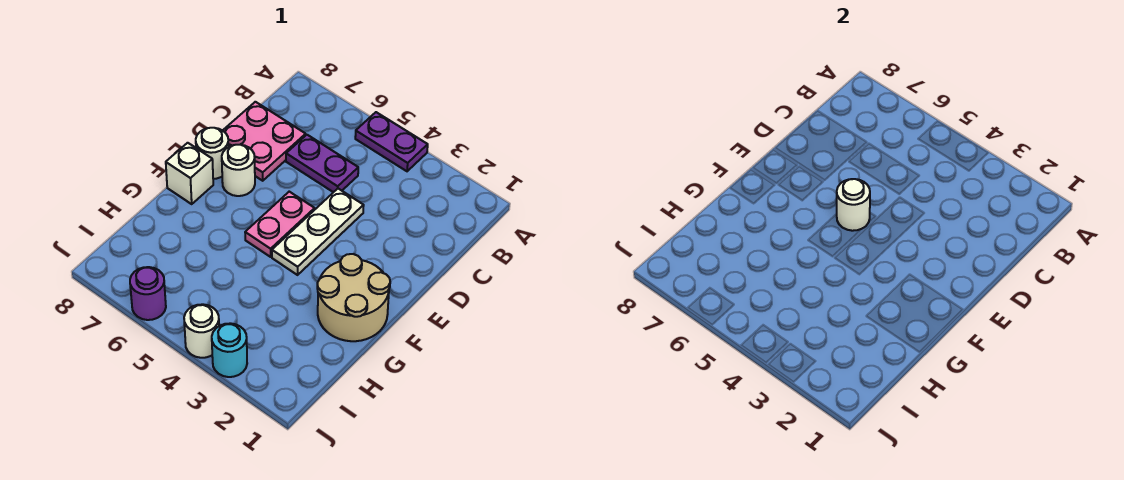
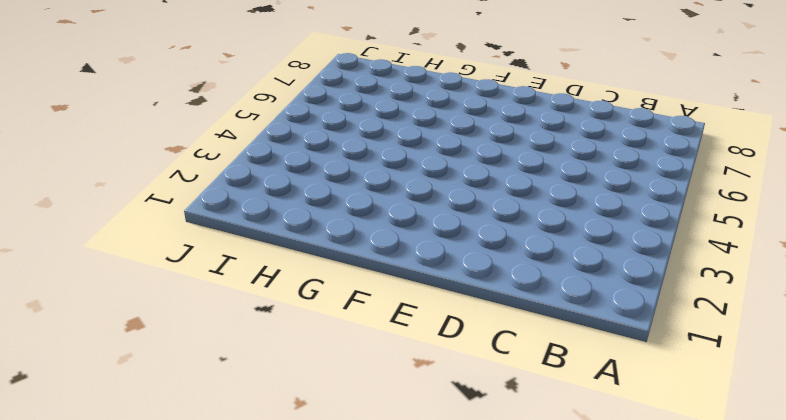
none -> purple plate A4:A5 level 1
none -> purple plate C5:C6 level 1
none -> pink plate C7:D8 level 1

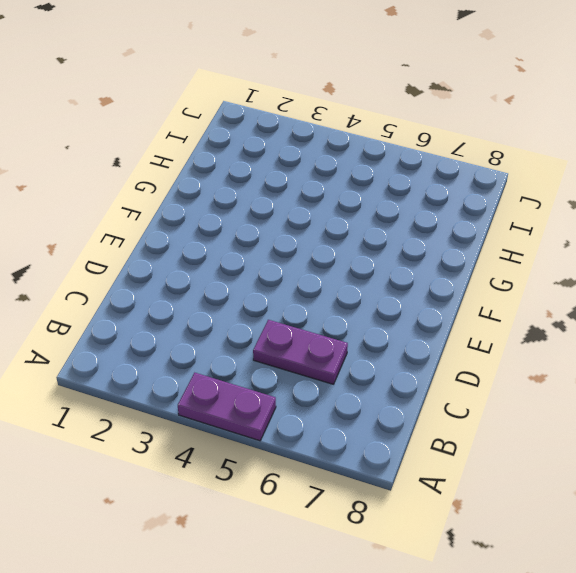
none -> pink plate C7:D8 level 1
none -> white plate D4:F4 level 1
none -> pink plate E5:F5 level 1

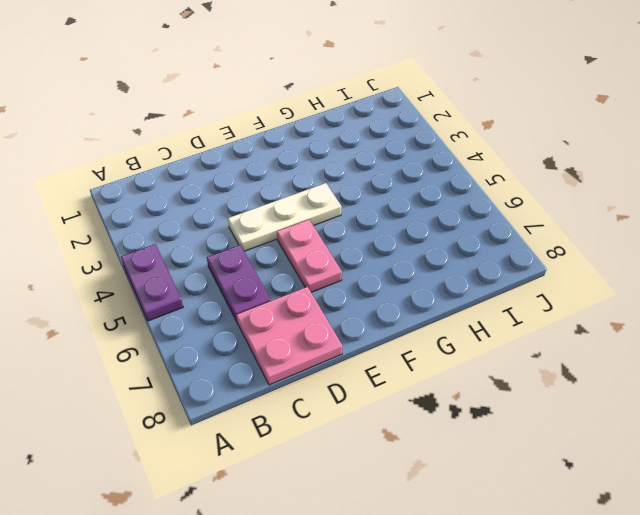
pink plate E5:E6 level 1 -> pink plate E5:F5 level 1
none -> white round brick E7 level 1
none -> white round brick E8 level 1
none -> tan round brick F1:G2 level 1

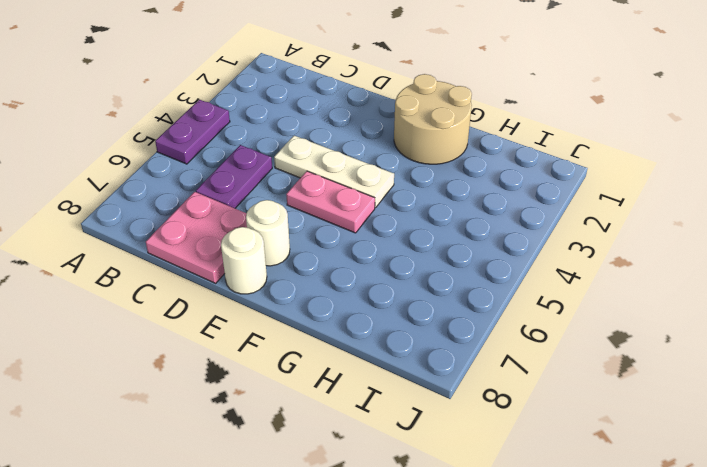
none -> white brick F8 level 1
none -> cyan round brick J3 level 1
none -> white round brick J4 level 1

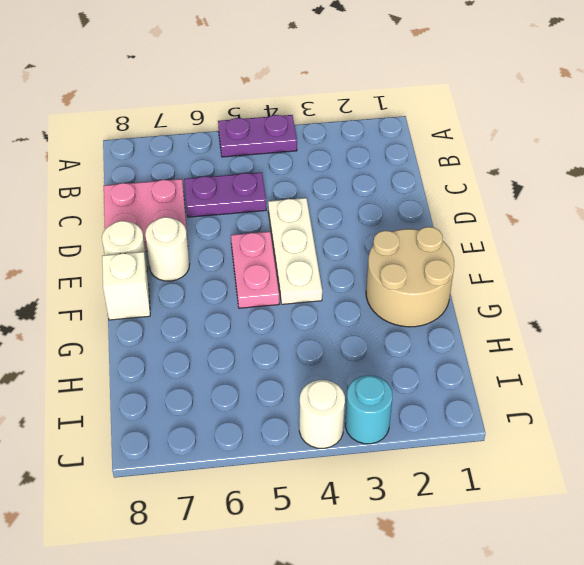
none -> purple round brick J6 level 1
none -> white round brick E5 level 2

